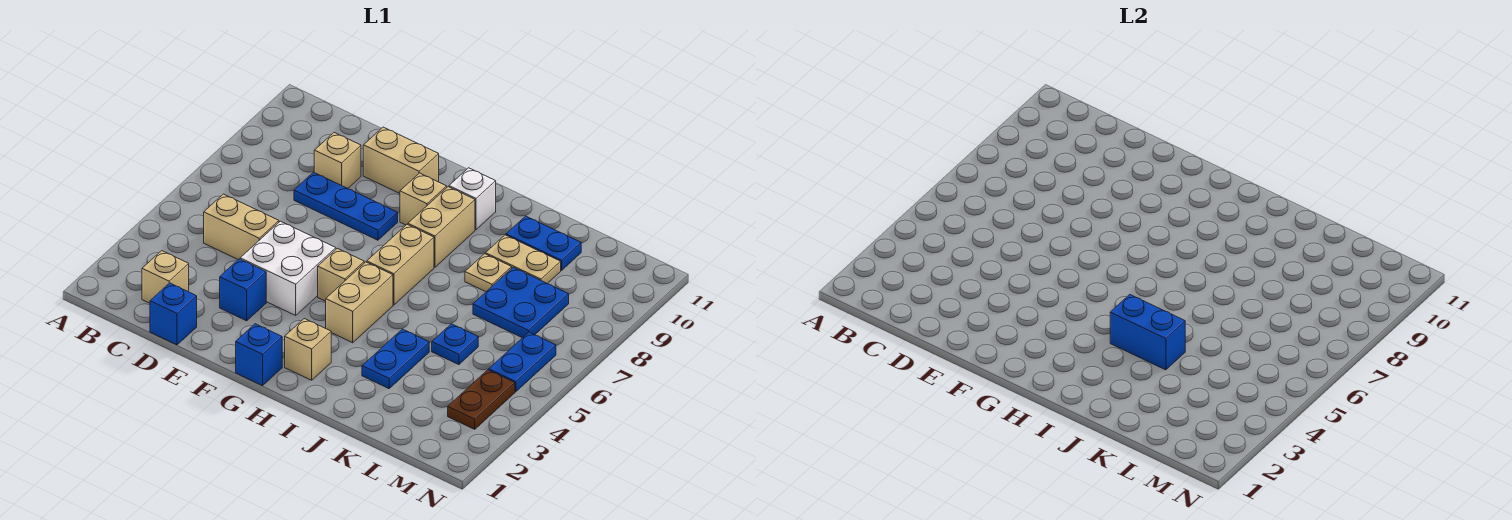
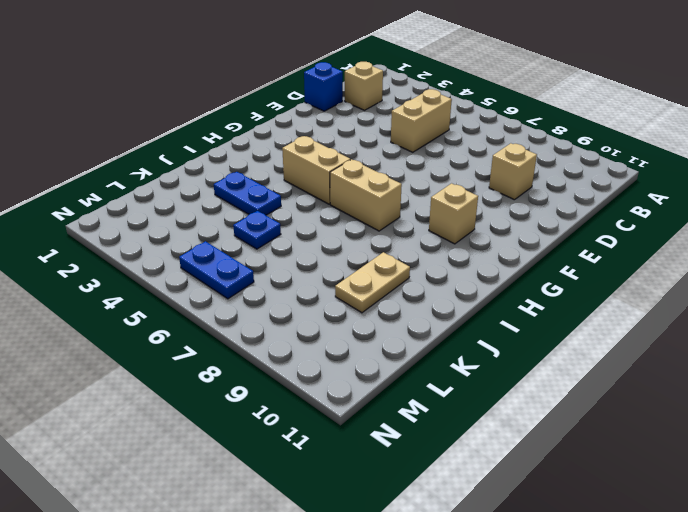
none -> blue plate D8:F8 level 1
none -> blue brick E3 level 1
none -> white brick E4:F5 level 1

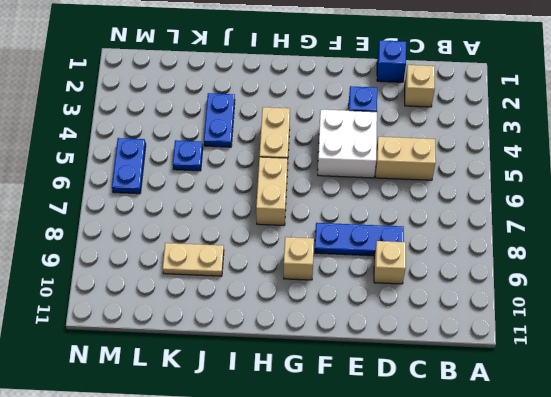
none -> tan brick E10:F10 level 1
none -> blue brick G1 level 1
none -> tan brick G5 level 1

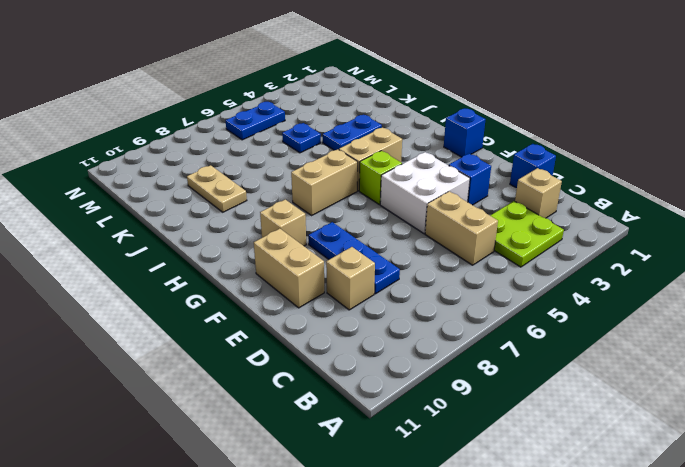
lime plate B3:C4 level 1 -> none
lime brick G5 level 1 -> tan brick G5 level 1
none -> tan brick H2 level 1
none -> tan brick H8:H9 level 1
none -> white brick H10 level 1

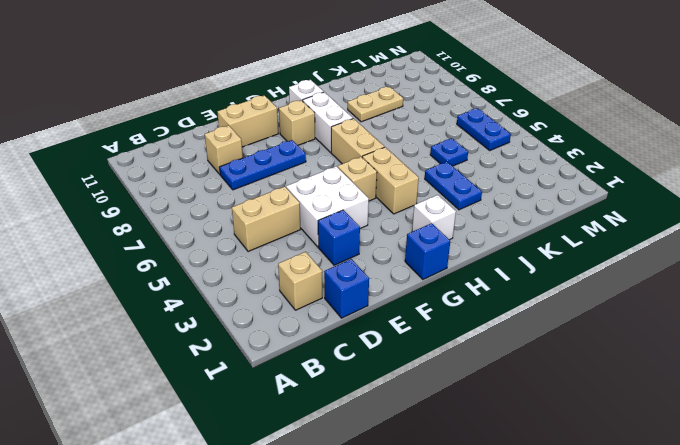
white brick H2 level 1 -> tan brick H2 level 1
white brick H8:H9 level 1 -> tan brick H8:H9 level 1
none -> tan plate J8 level 1
none -> blue plate J10:K10 level 1
none -> blue plate K7:L8 level 1

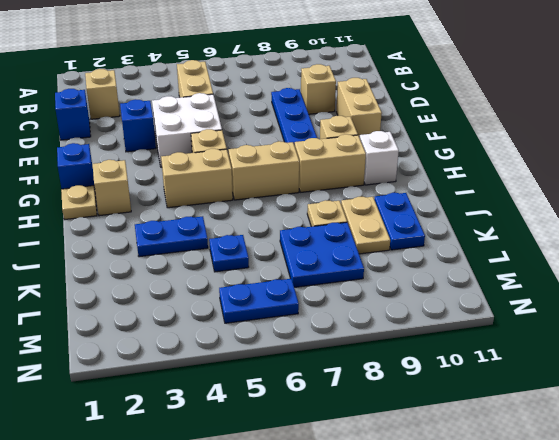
tan plate H1 level 1 -> none
none -> brown plate M3:M4 level 1
none -> blue brick I4:J4 level 2

